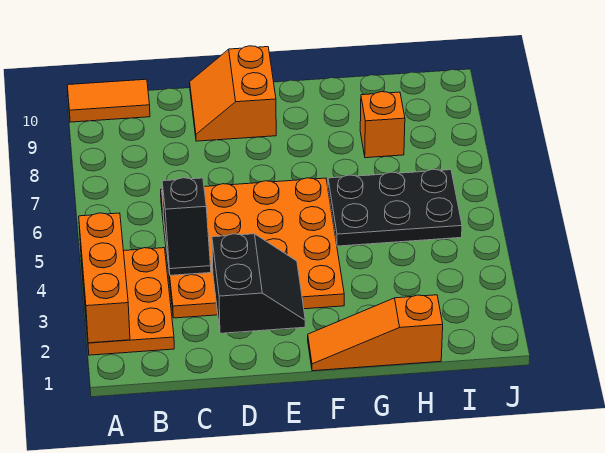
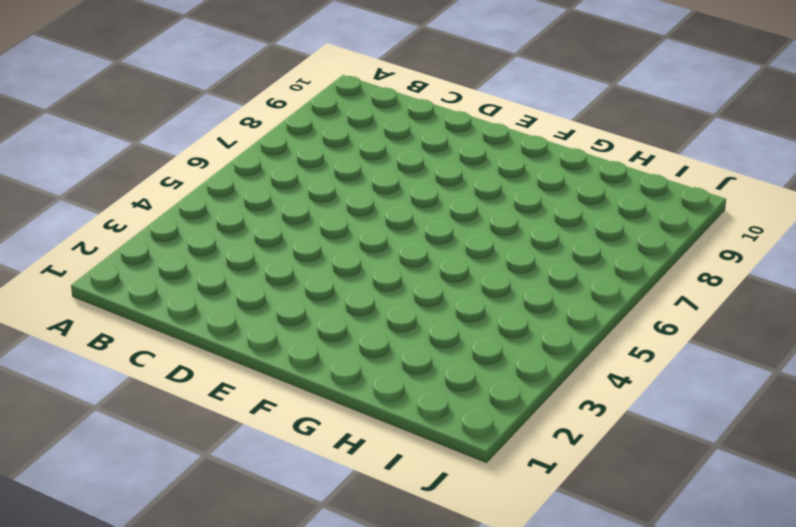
none -> orange plate A2:B4 level 1
none -> orange tile A10:B10 level 1

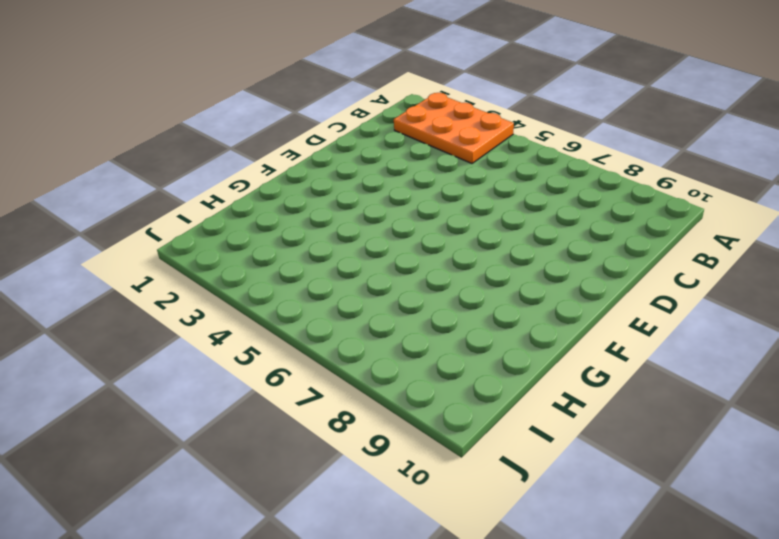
none -> orange tile A10:B10 level 1
none -> orange plate C3:F6 level 1

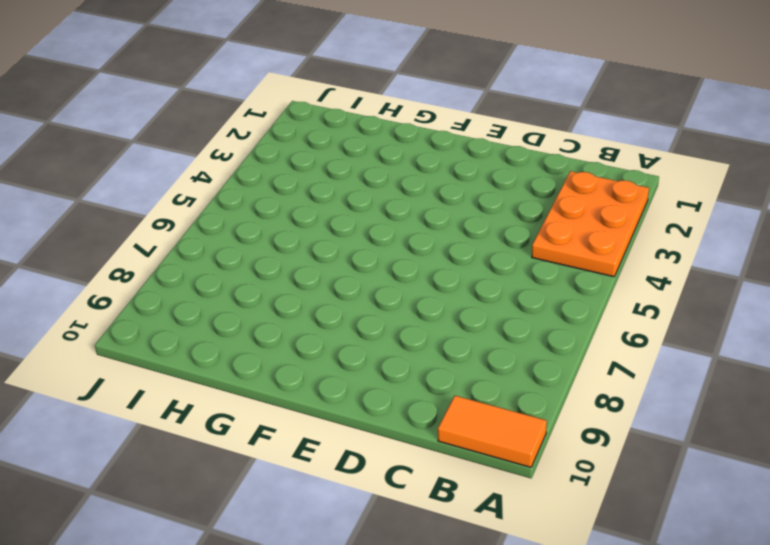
none -> orange plate C3:F6 level 1
none -> orange slope D9:E10 level 1 top E

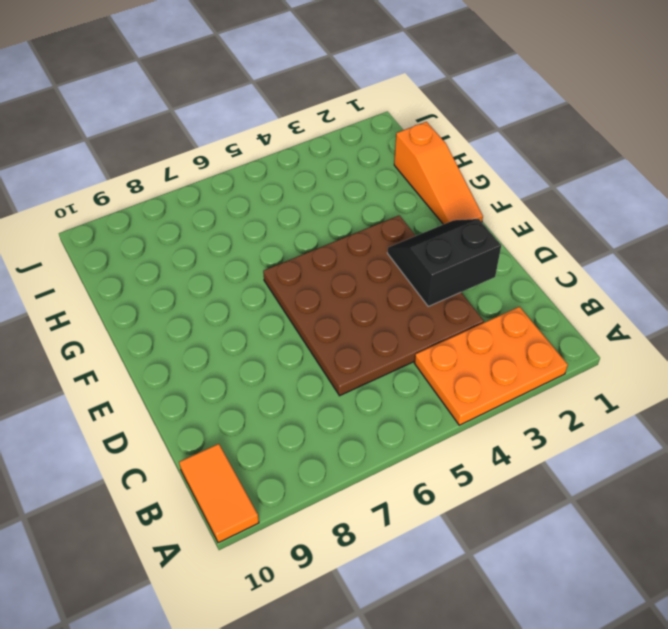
brown plate C3:F6 level 1 -> orange plate C3:F6 level 1
none -> orange slope D9:E10 level 1 top E
none -> black plate G5:I6 level 1

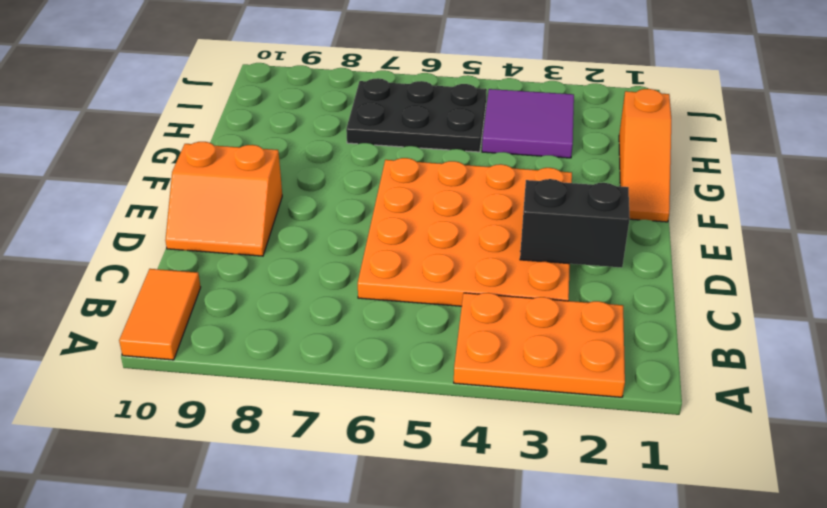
purple tile H3:I4 level 1 -> none
black plate H5:I7 level 1 -> black plate G5:I6 level 1
none -> orange brick H8 level 1
none -> orange brick A2:A4 level 2

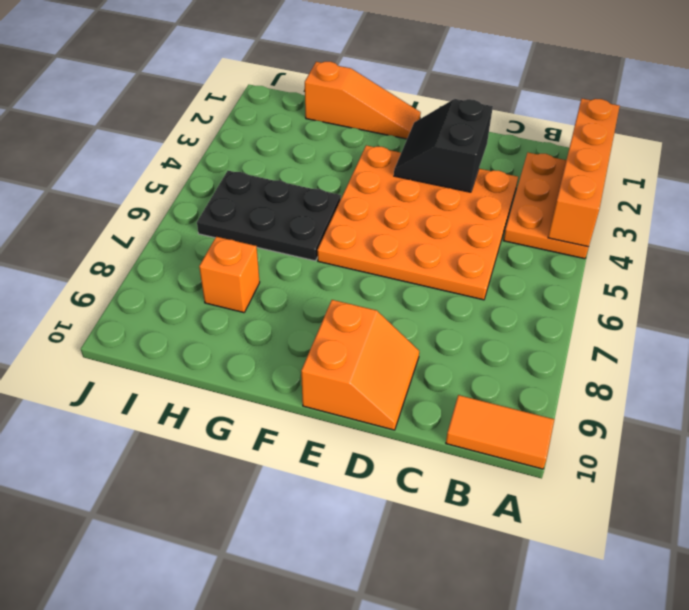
orange brick A1:A4 level 2 -> orange brick A2:A4 level 2
none -> black slope C4:C5 level 2 top 5

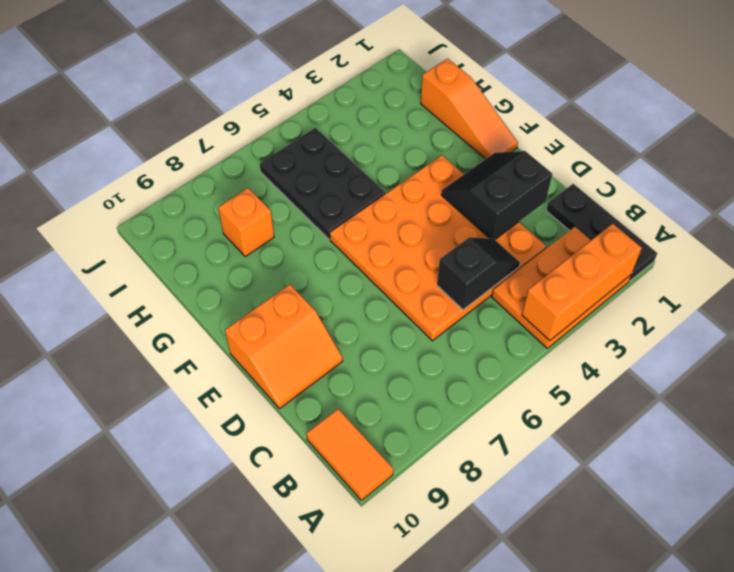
black plate A1:C1 level 1 -> none

